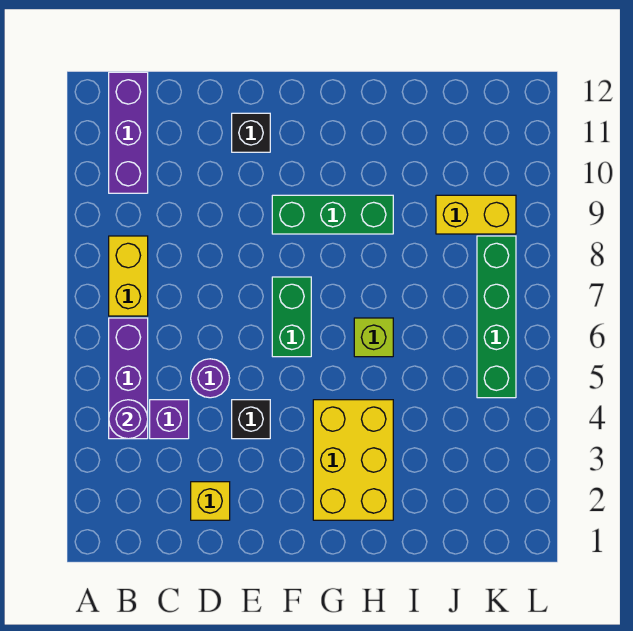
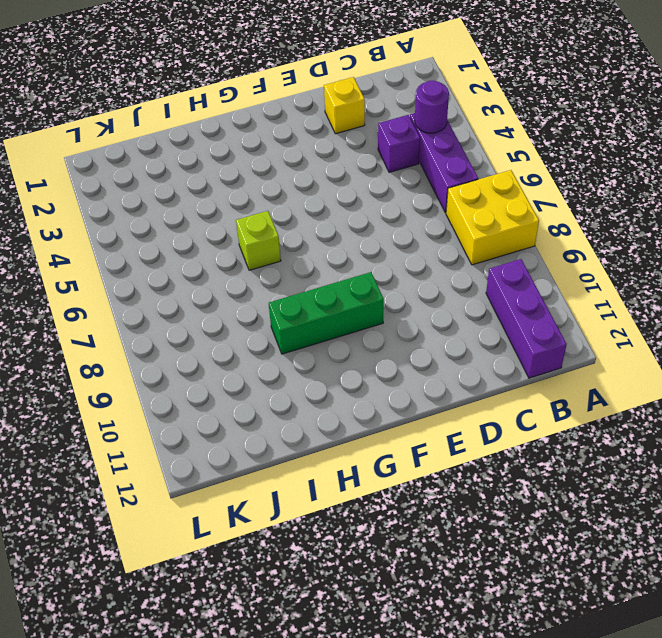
yellow brick A7:B8 level 1 -> yellow brick B7:B8 level 1
none -> purple round brick D5 level 1
none -> black brick E4 level 1
none -> black brick E11 level 1

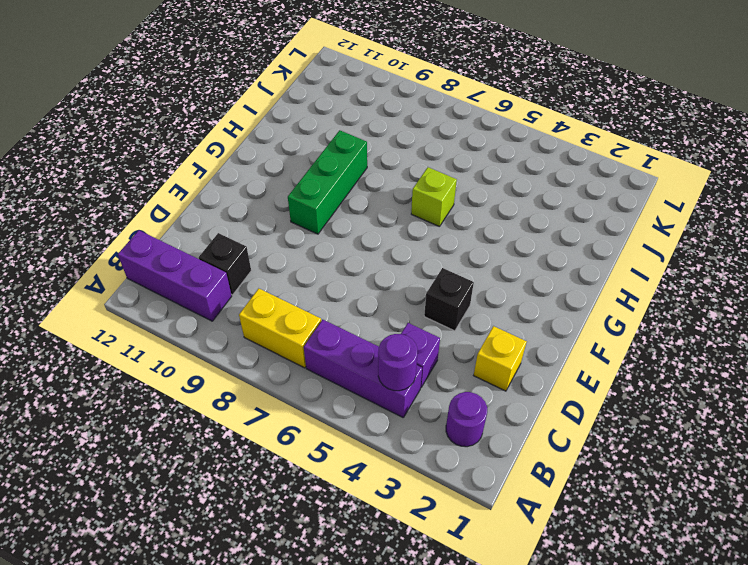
purple round brick B2 level 1 -> purple round brick D5 level 1
black brick C10 level 1 -> black brick E11 level 1
none -> green brick F6:F7 level 1
none -> yellow brick G2:H4 level 1
none -> yellow brick J9:K9 level 1

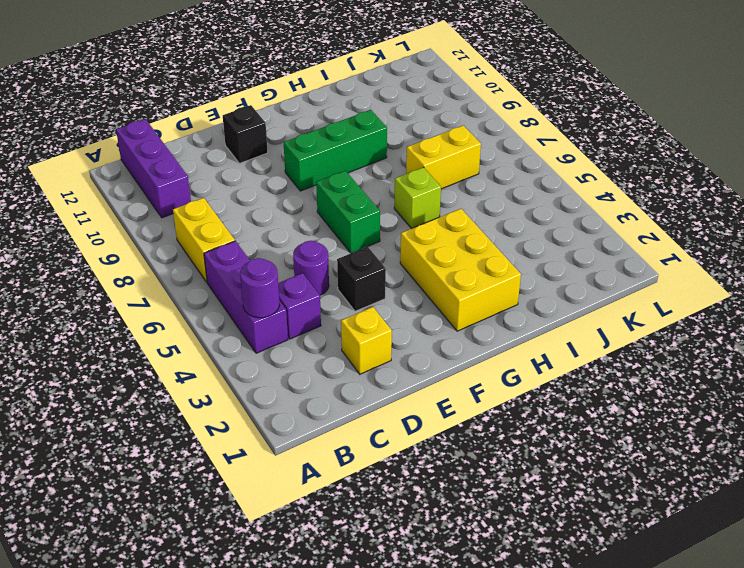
yellow brick I7:J7 level 1 -> yellow brick J9:K9 level 1
none -> green brick K5:K8 level 1

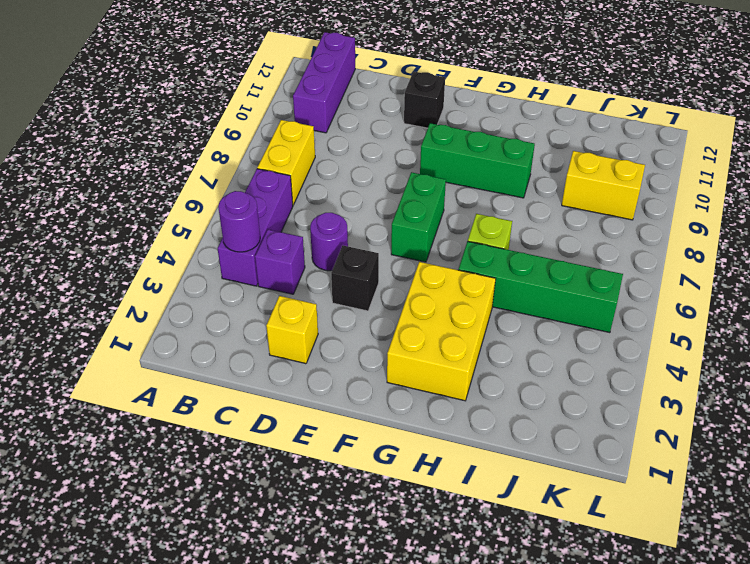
green brick H5:K5 level 1 -> green brick K5:K8 level 1

